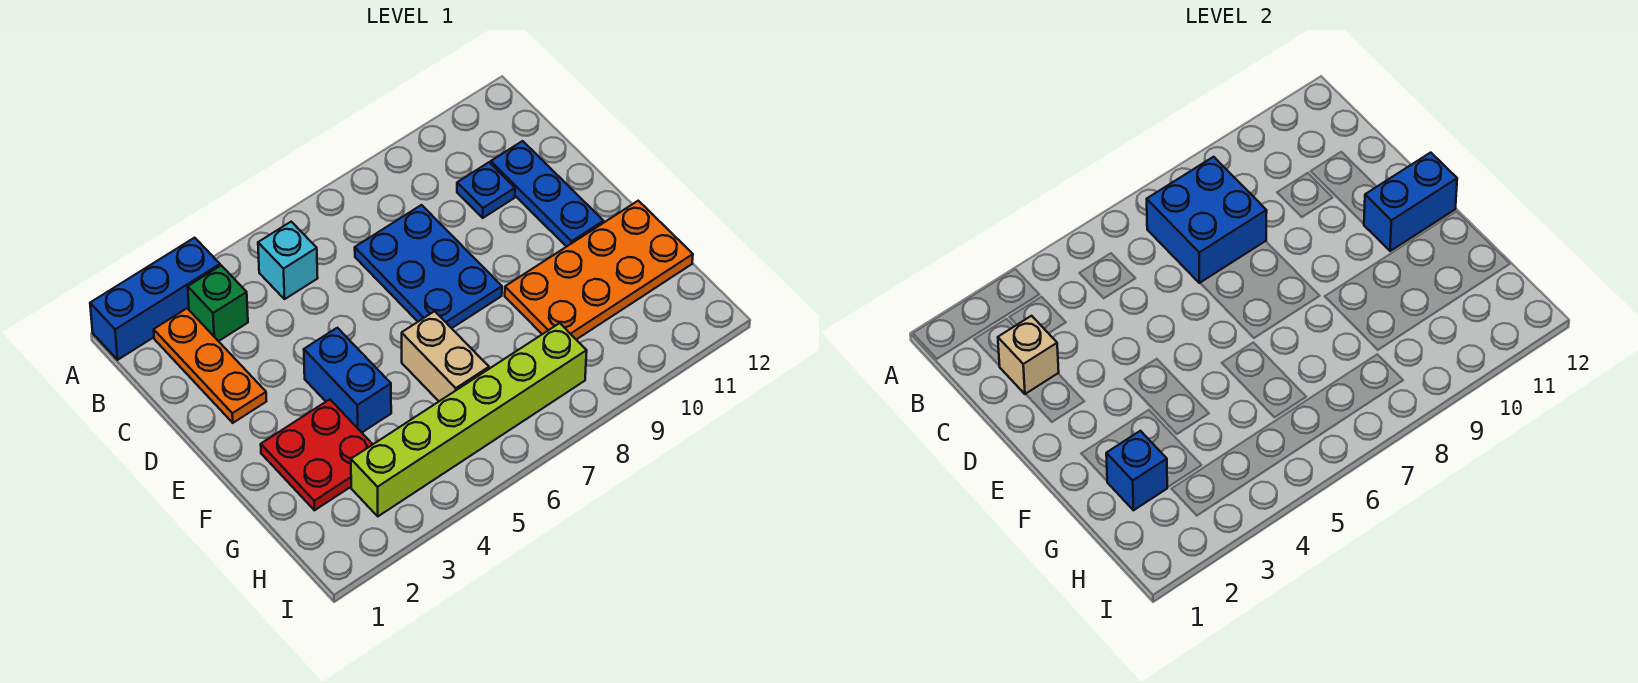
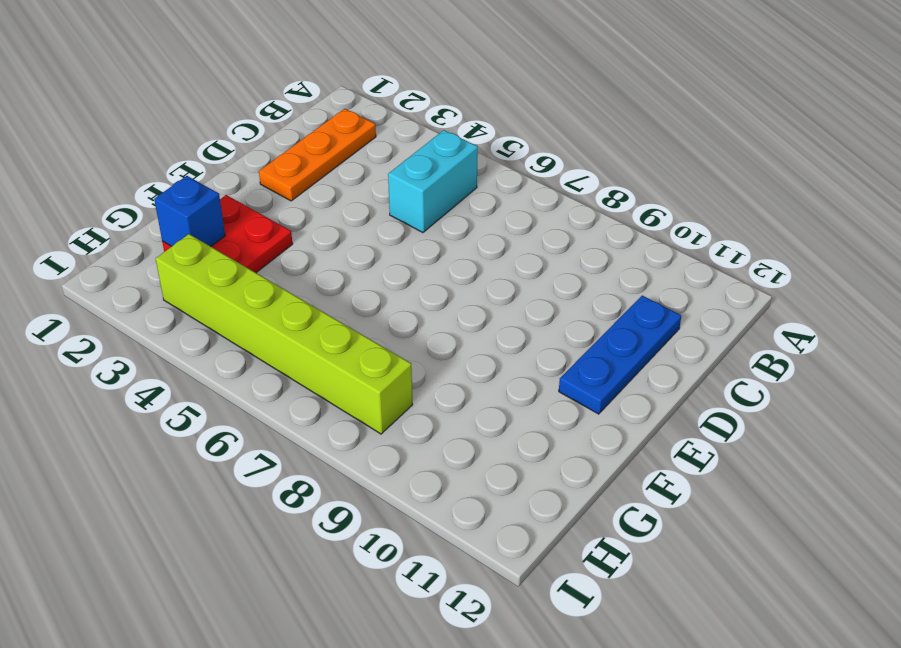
cyan brick B5:C5 level 1 -> cyan brick B5 level 1
none -> blue brick A1:A3 level 1
none -> green brick B3 level 1
none -> blue plate C7:E8 level 1

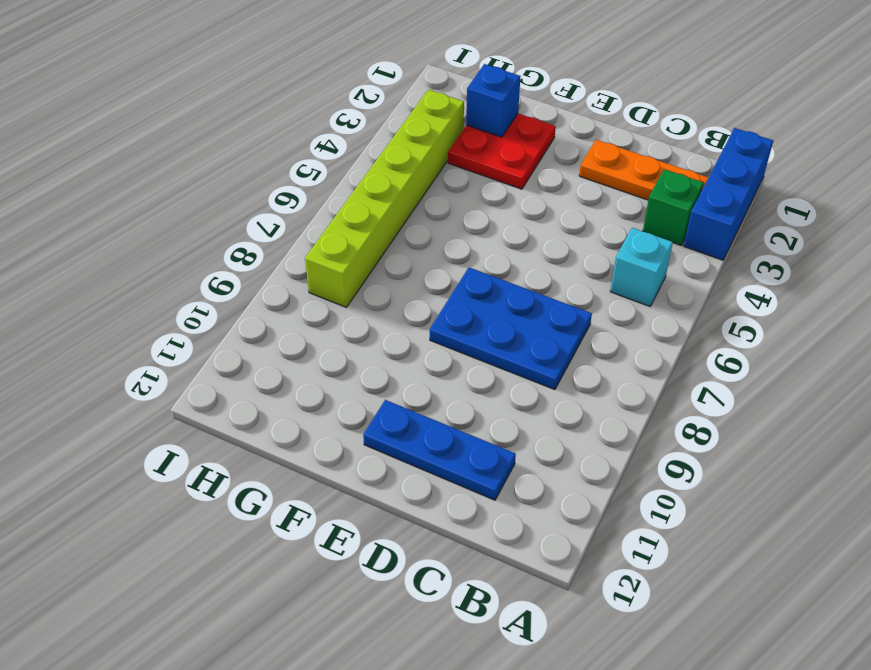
none -> blue plate C10 level 1
none -> blue brick E4:F4 level 1
none -> tan brick F6:G6 level 1

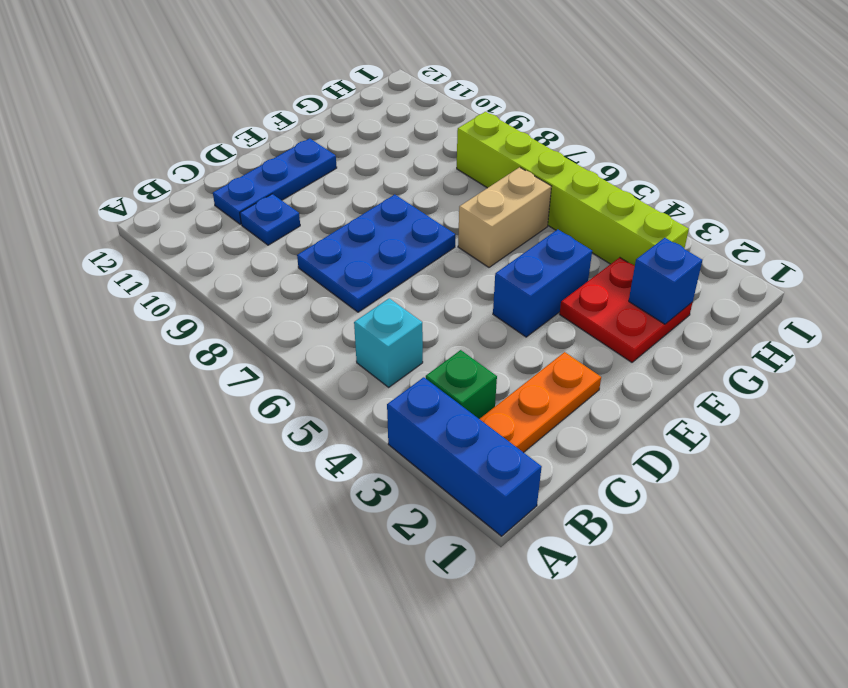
none -> orange plate F9:G12 level 1
none -> blue brick B7:C8 level 2
none -> tan brick C2 level 2

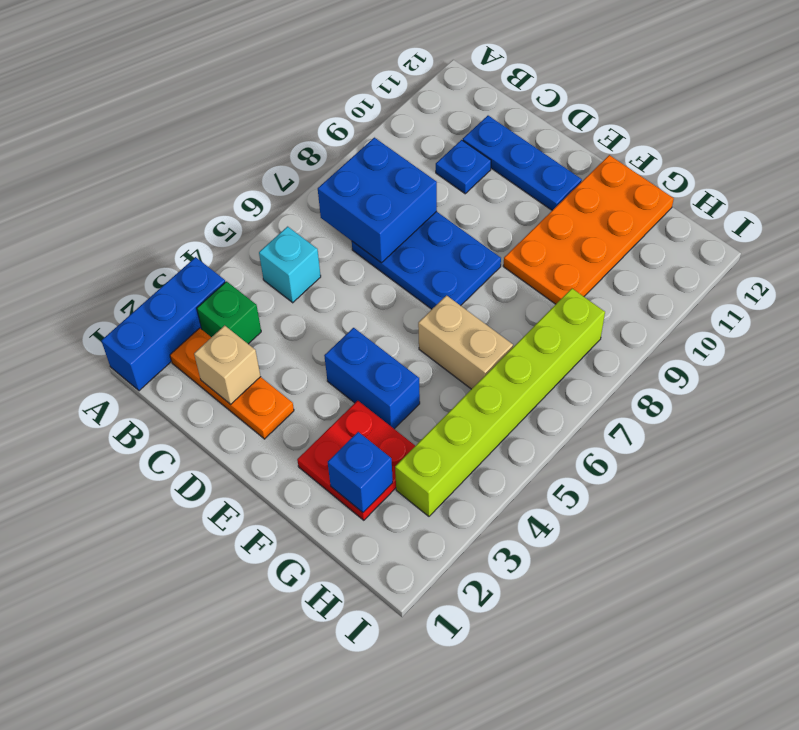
none -> blue brick E11:E12 level 2

